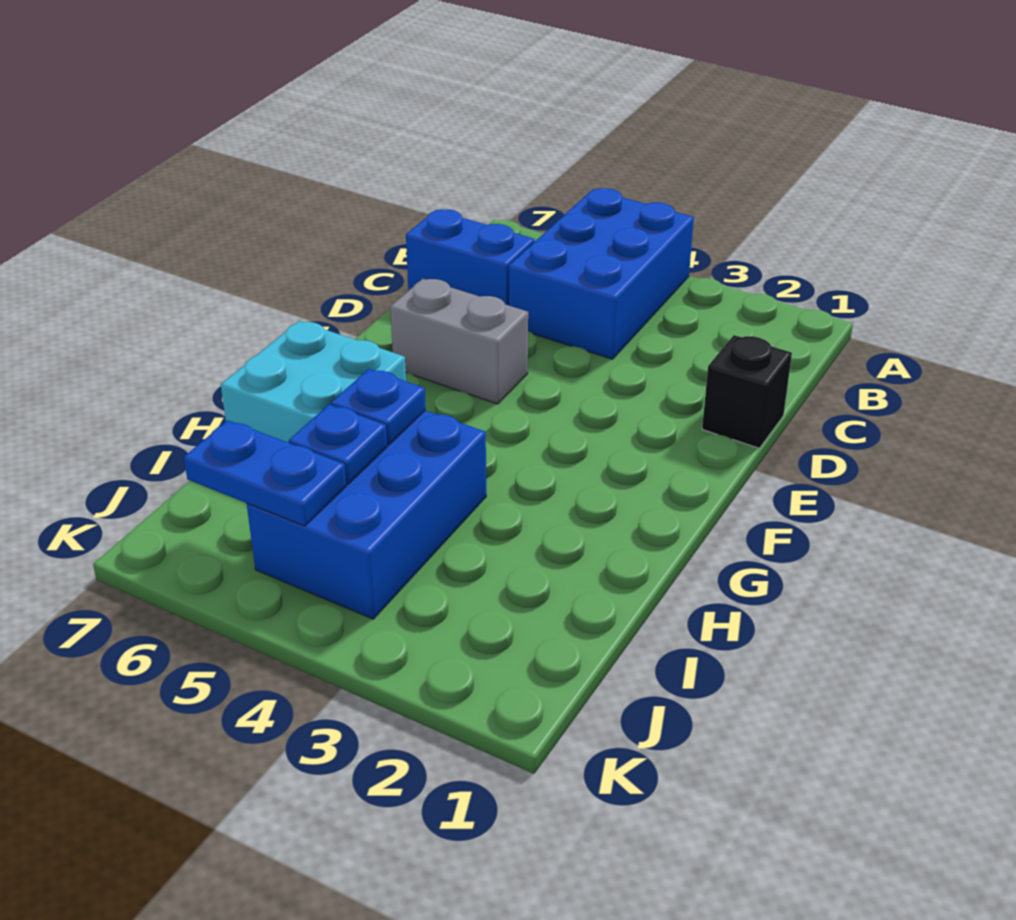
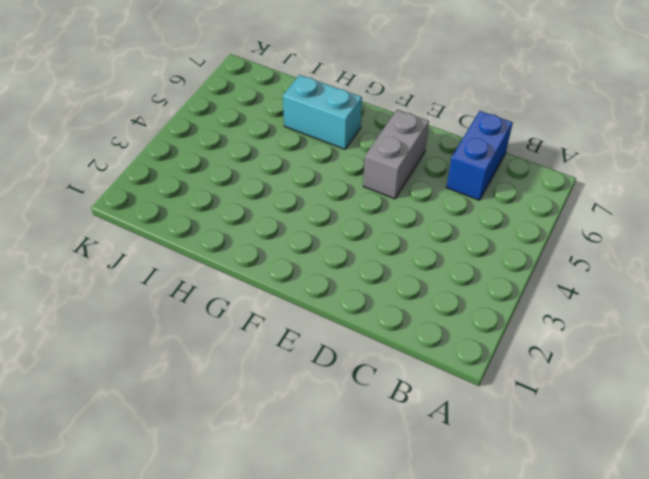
cyan brick G6:H6 level 1 -> cyan brick G6:H7 level 1
none -> blue brick A4:C5 level 1
none -> black brick D1 level 1

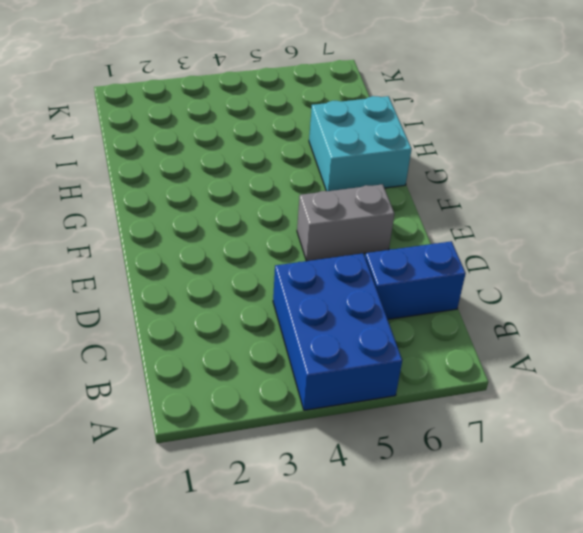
none -> black brick D1 level 1
none -> blue brick H4:J5 level 1

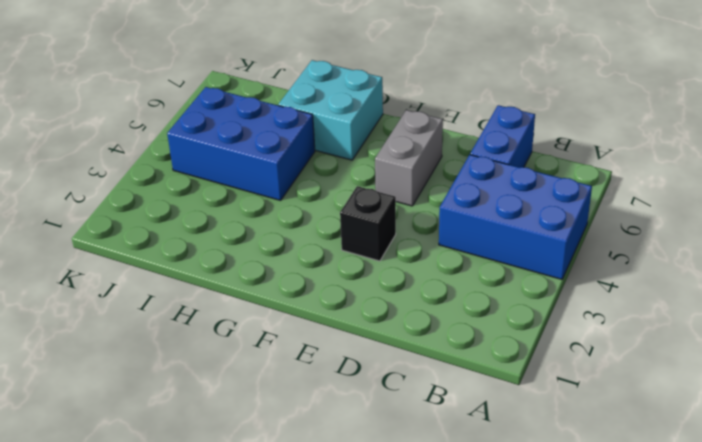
black brick E3 level 1 -> black brick D1 level 1
none -> blue plate H5 level 2
none -> blue plate I5 level 2

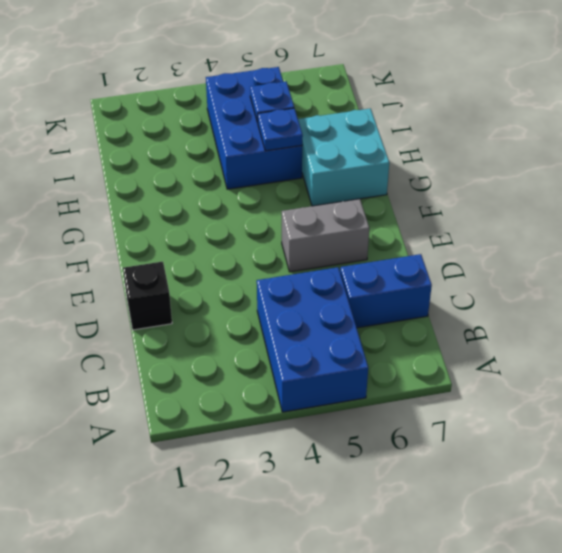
none -> blue plate J5:J6 level 2

